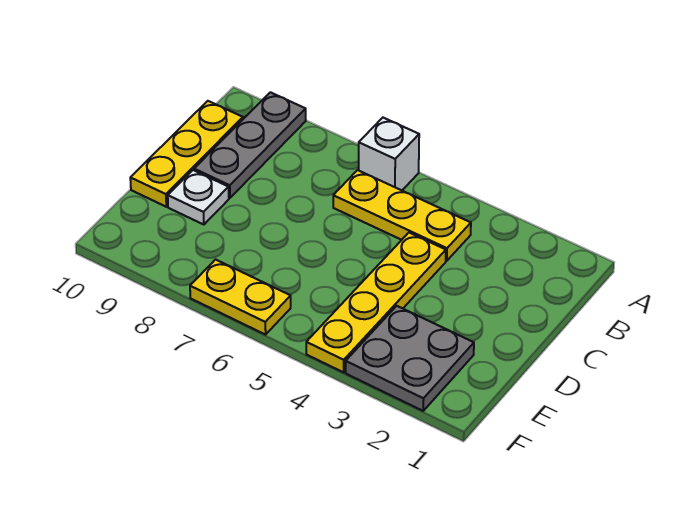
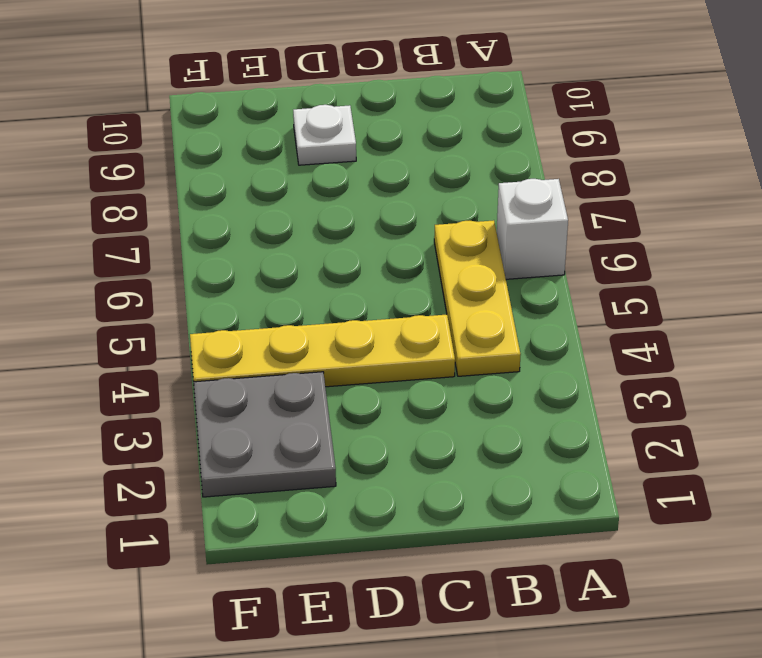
none -> grey plate A9:C9 level 1
none -> yellow plate B10:D10 level 1

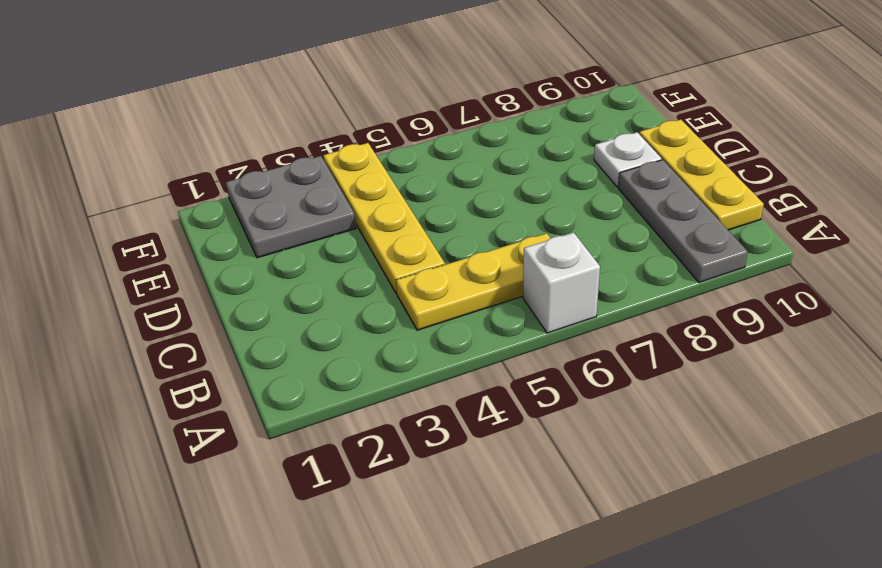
none -> yellow plate F6:F7 level 1

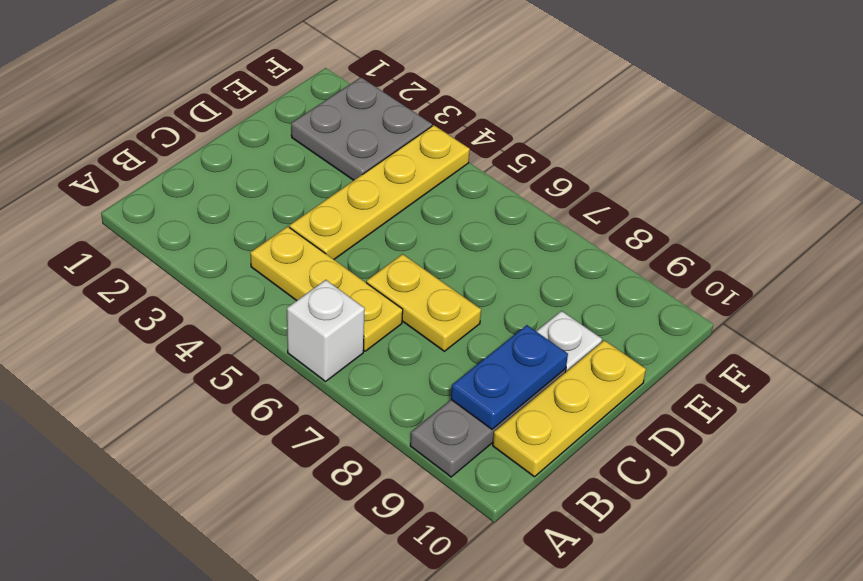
blue plate B9:C9 level 2 -> none
yellow plate C6:C7 level 1 -> yellow plate F6:F7 level 1

